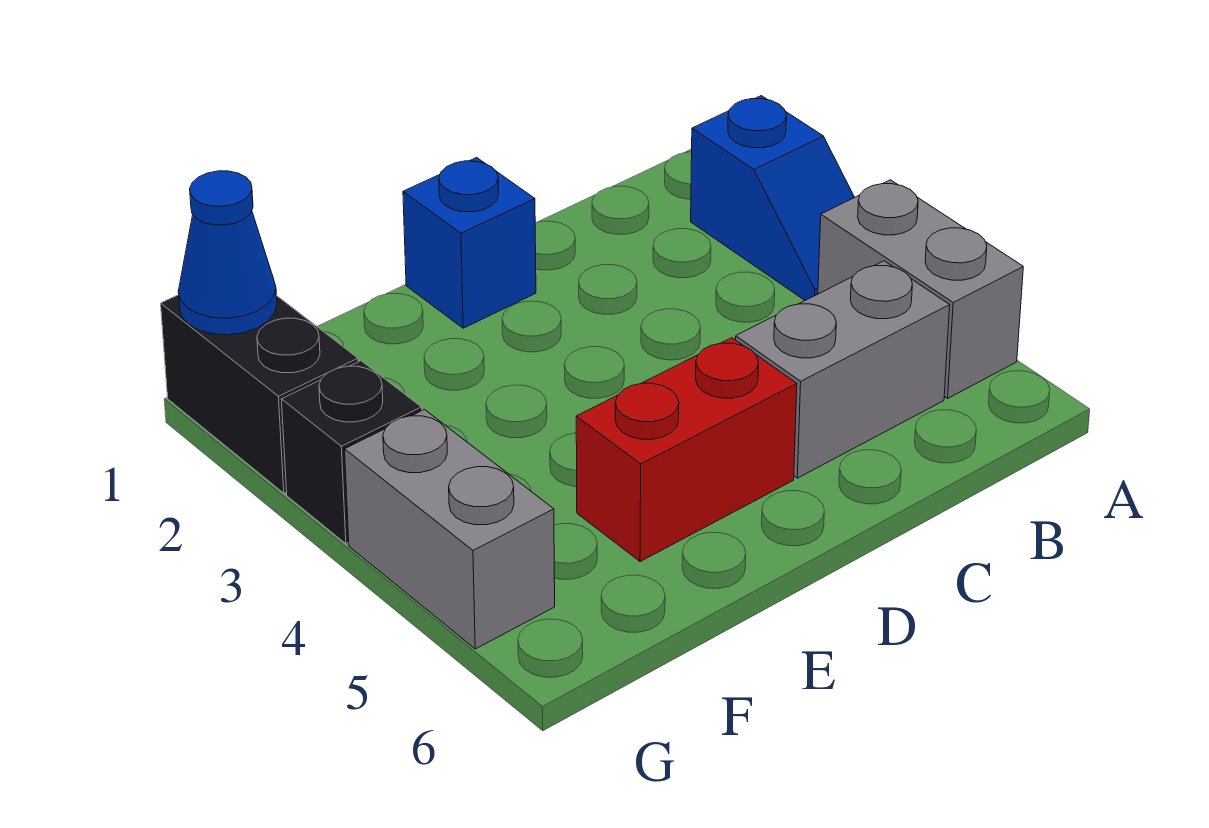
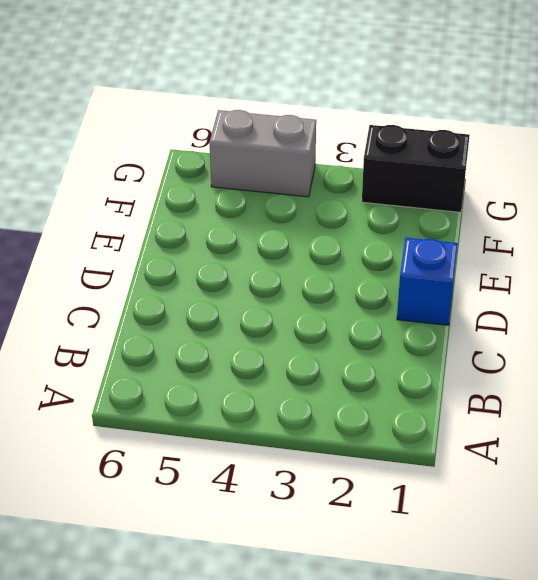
none -> blue slope A2:A3 level 1 top 2
none -> grey brick A4:A5 level 1

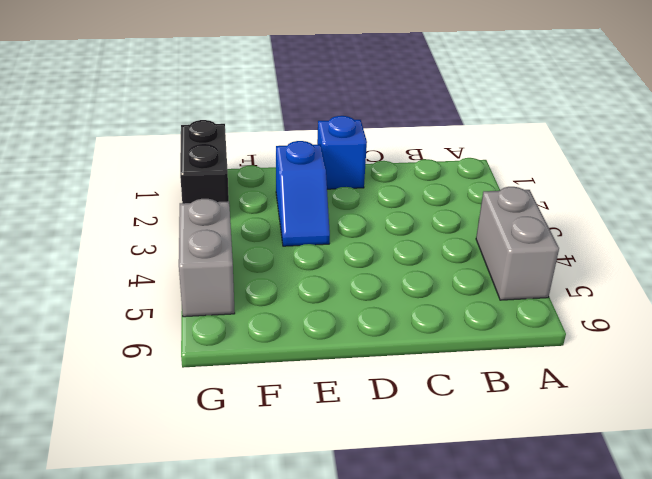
blue slope E2:E3 level 1 top 2 -> blue slope A2:A3 level 1 top 2
none -> grey brick B5:C5 level 1
none -> red brick D5:E5 level 1

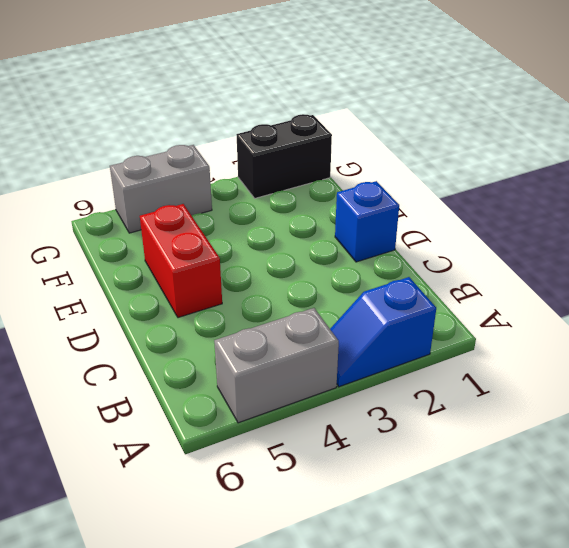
none -> grey brick B5:C5 level 1
none -> black brick G3 level 1

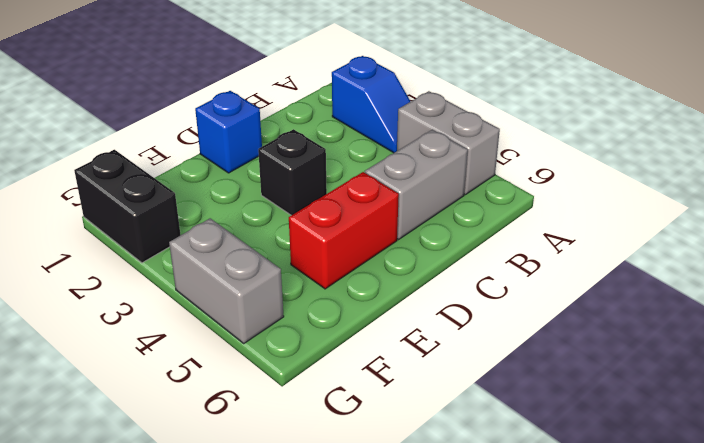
black brick D3 level 1 -> black brick G3 level 1
none -> blue cone G1 level 2

